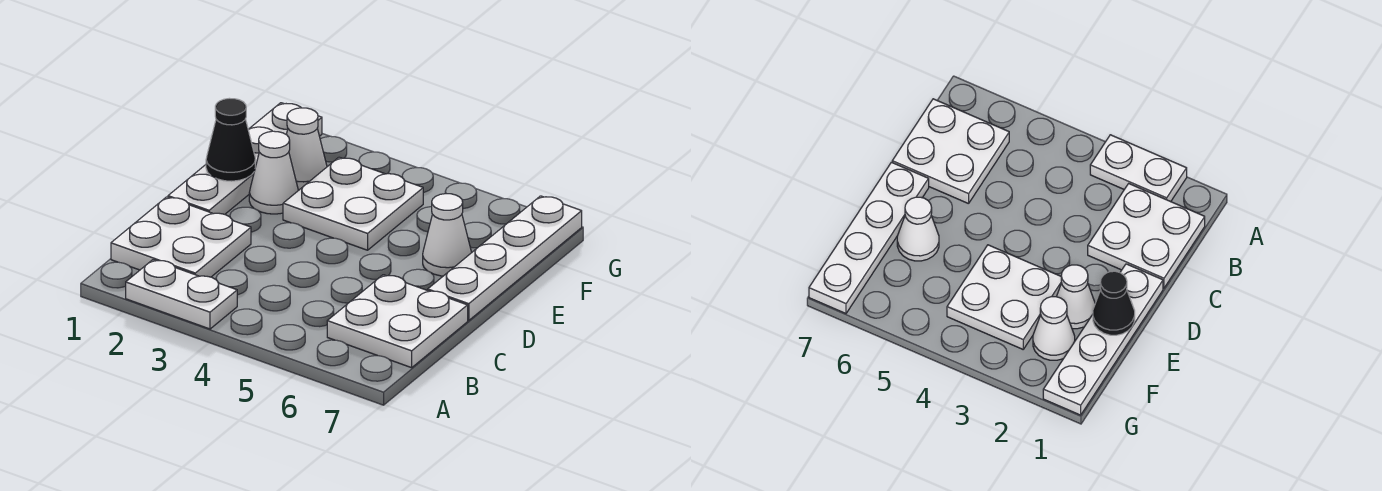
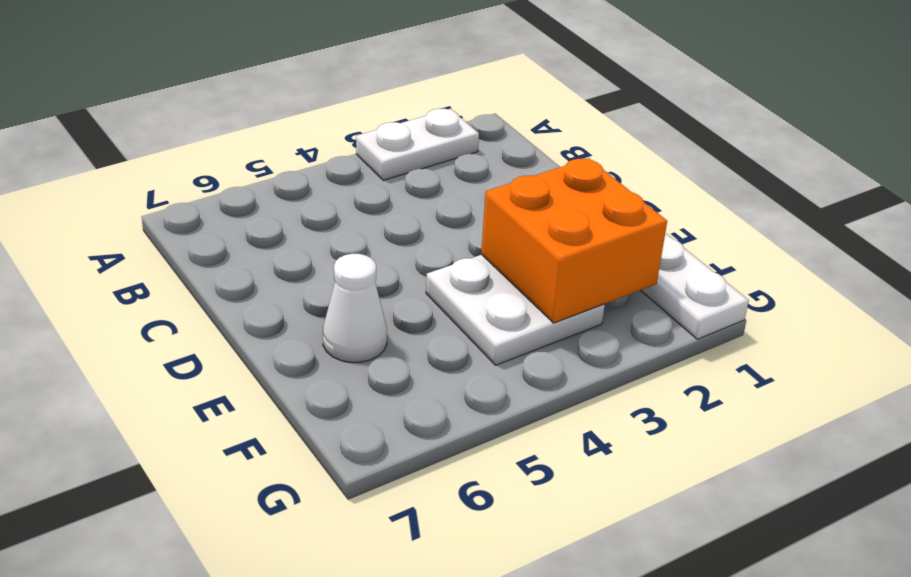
orange brick E2:F3 level 2 -> none
none -> white plate B1:C2 level 1
none -> white plate B6:C7 level 1

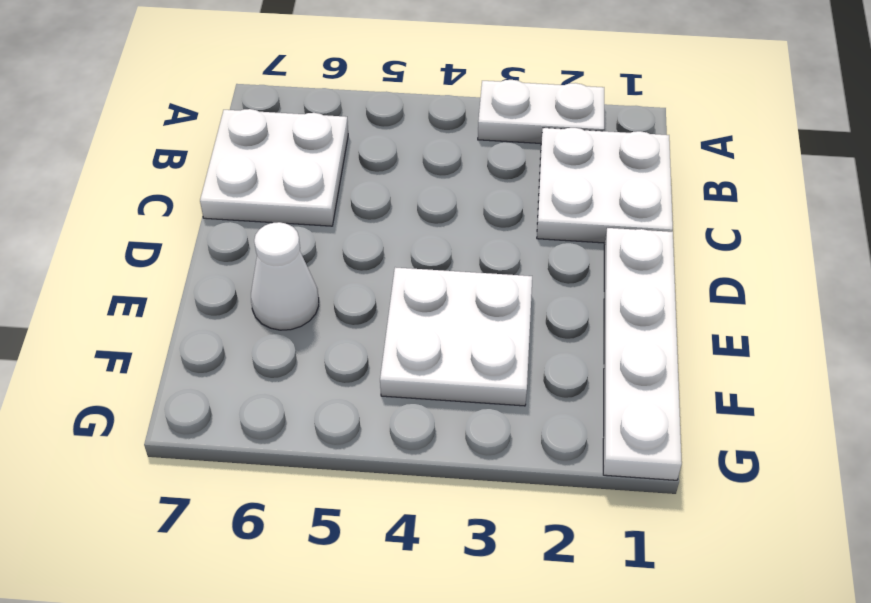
none -> white plate D7:G7 level 1
none -> white cone E2 level 1

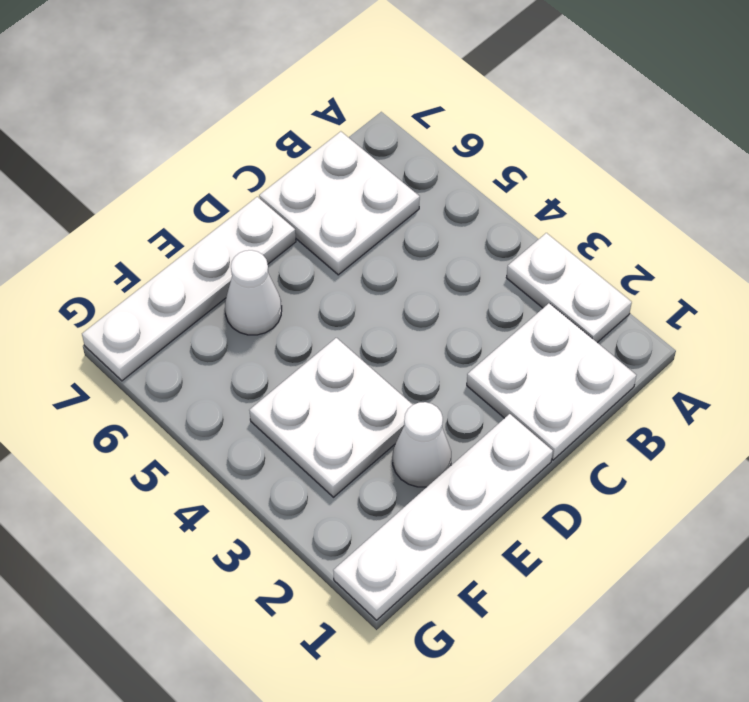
none -> white cone F2 level 1
none -> black cone E1 level 2

